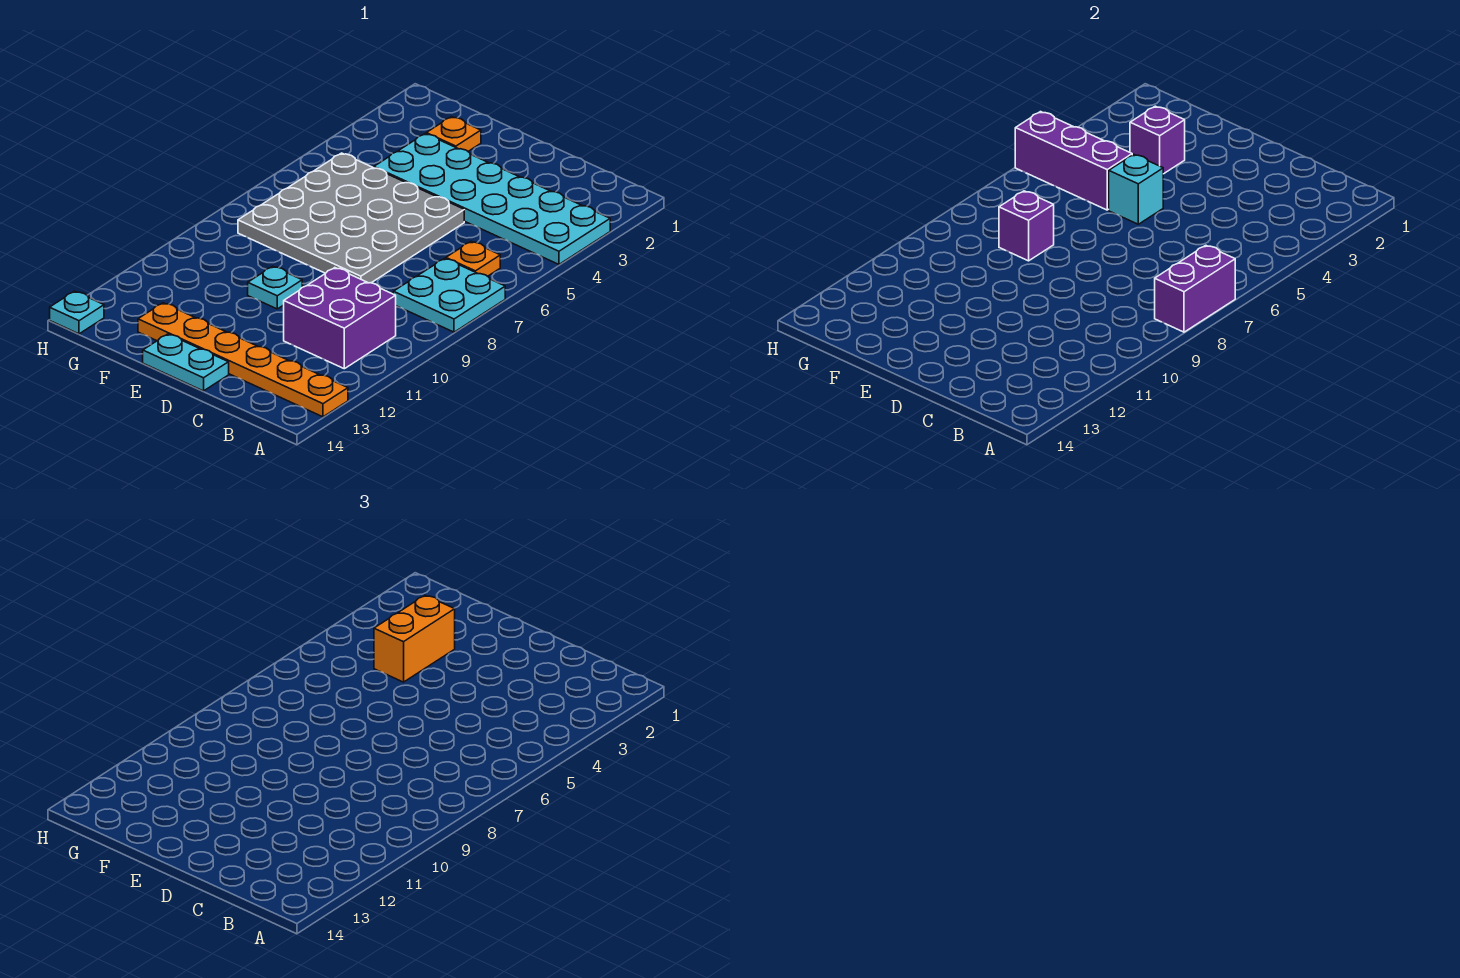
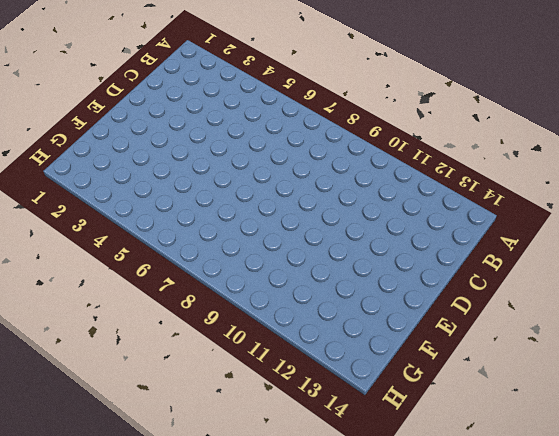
none -> cyan plate A3:F4 level 1
none -> cyan plate A7:B8 level 1
none -> orange plate A13:F13 level 1

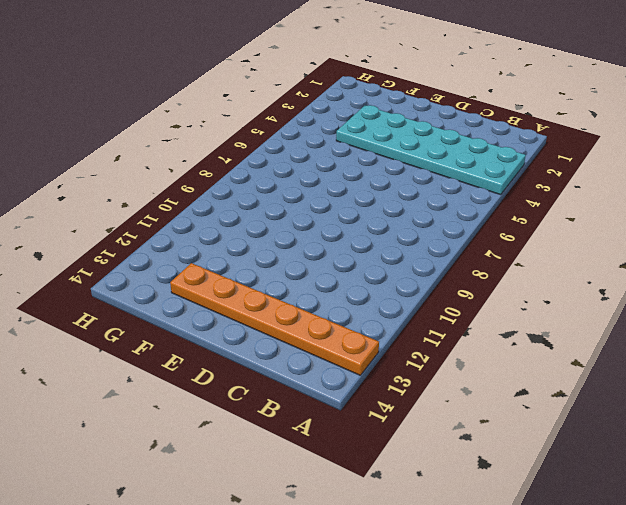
none -> cyan plate A7:B8 level 1
none -> orange plate B6 level 1
none -> purple brick B10:C11 level 1

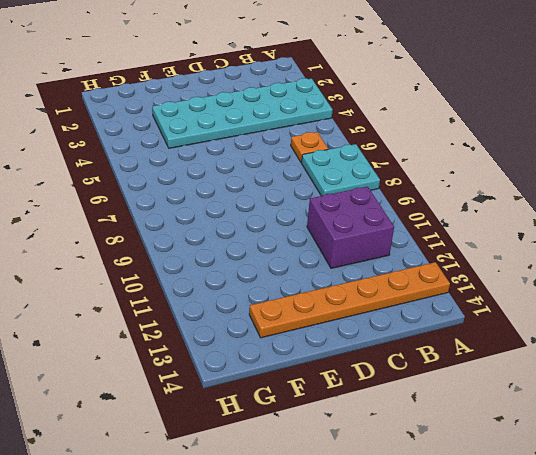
none -> grey plate D5:G8 level 1
none -> cyan plate D14:E14 level 1
none -> cyan plate E10 level 1

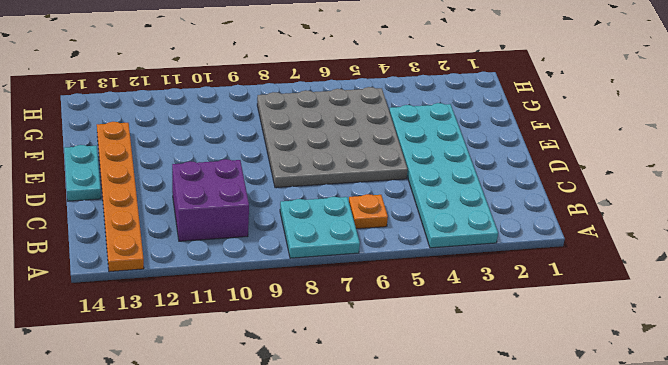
none -> cyan plate E10 level 1
none -> orange plate F2 level 1
none -> cyan plate H14 level 1

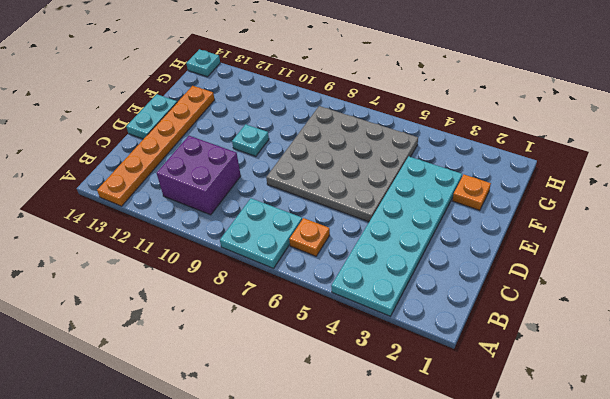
none -> purple brick A7:A8 level 2
none -> cyan brick E5 level 2
none -> purple brick F3 level 2

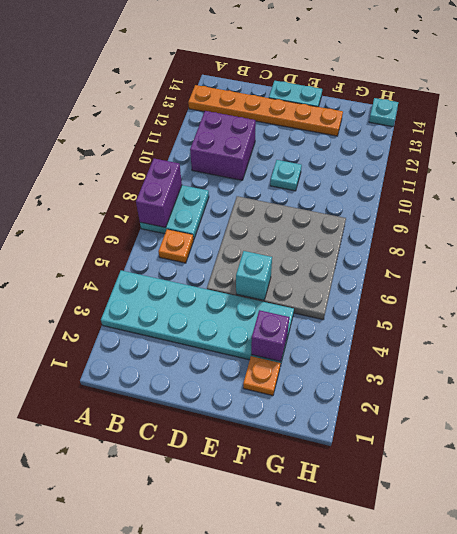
none -> purple brick F5:H5 level 2
none -> purple brick F8 level 2
none -> orange brick F3:F4 level 3

